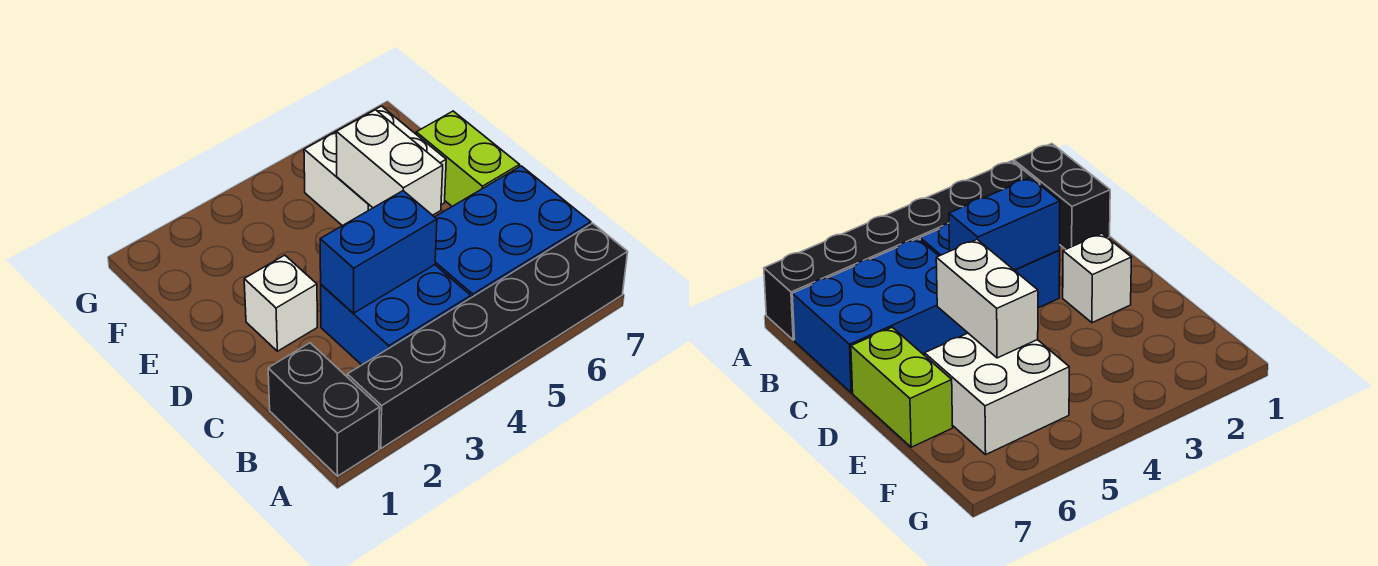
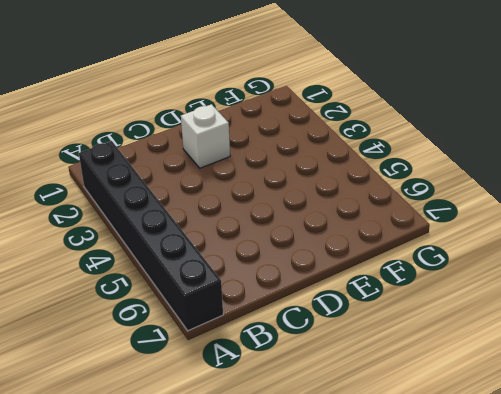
none -> black brick A1:B1 level 1
none -> blue brick B3:C4 level 1

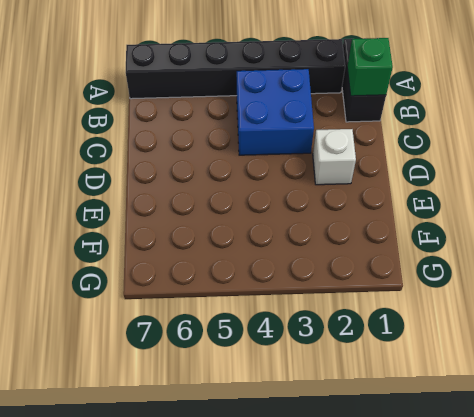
green brick B1 level 2 -> none
none -> blue brick B5:C7 level 1
none -> lime brick D7:E7 level 1

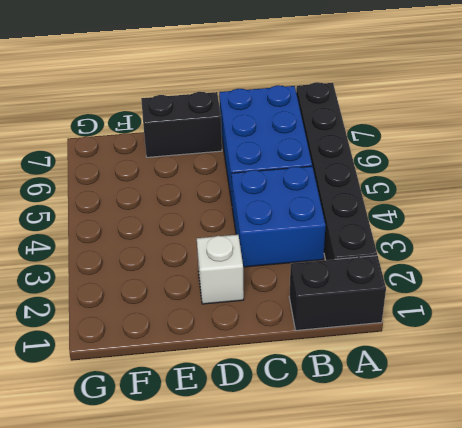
black brick D7:E7 level 1 -> lime brick D7:E7 level 1
none -> white brick E5:F6 level 1
none -> blue brick C3:C4 level 2

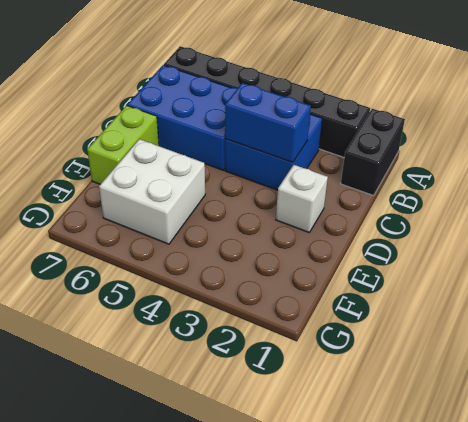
none -> white brick D5:E5 level 2

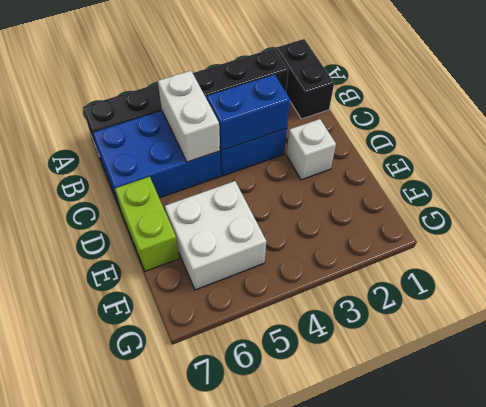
white brick B5:C5 level 2 -> white brick D5:E5 level 2

